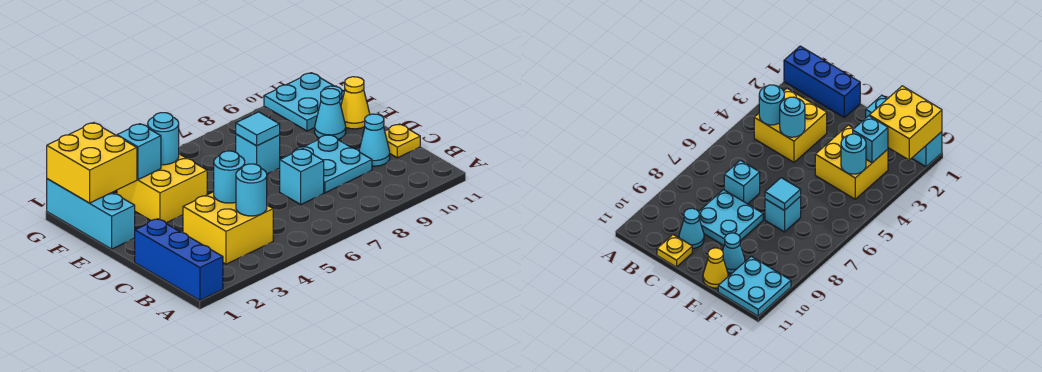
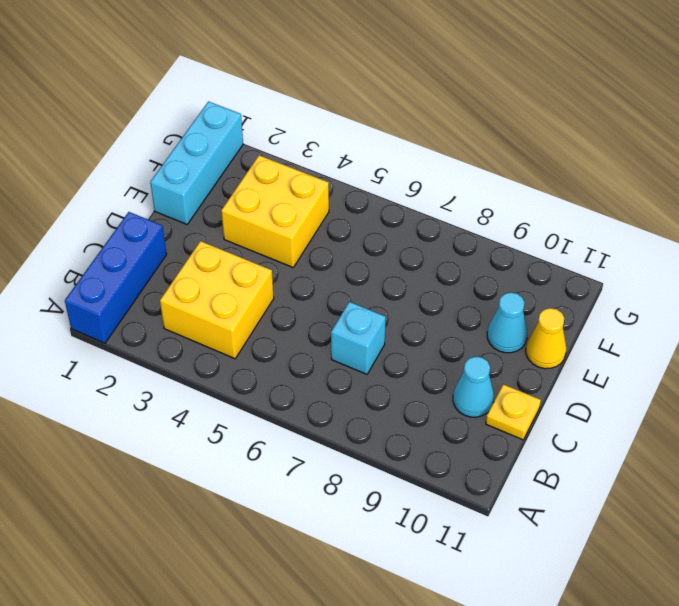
none -> cyan plate C8:D9 level 1
none -> cyan brick E7 level 1
none -> cyan plate F10:G11 level 1

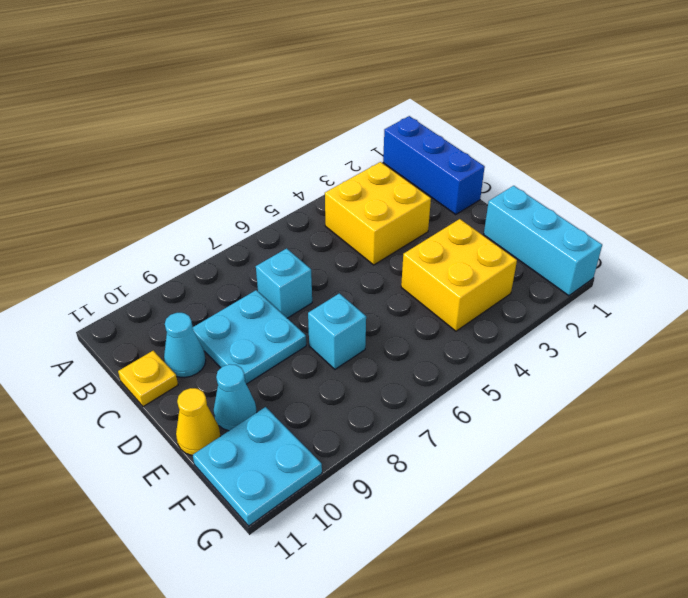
none -> cyan round brick B4 level 2
none -> cyan round brick C4 level 2
none -> cyan tile E7 level 2

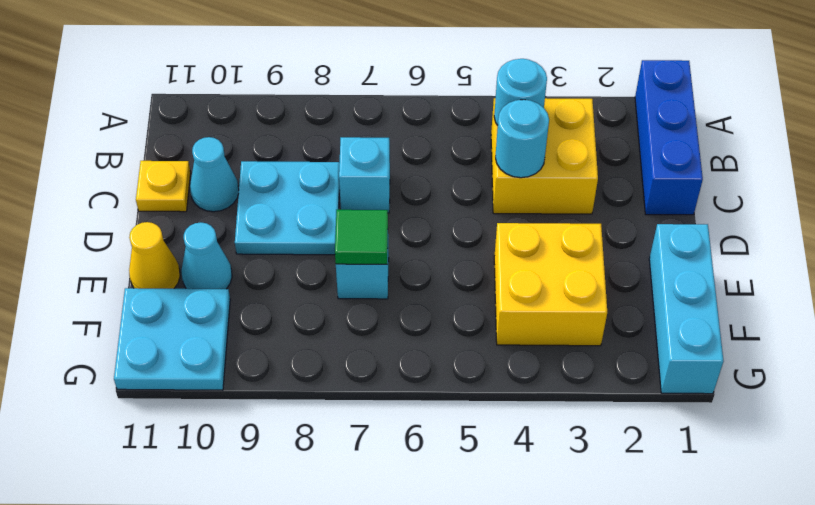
green tile E7 level 2 -> cyan tile E7 level 2
none -> yellow brick F1:G2 level 2
none -> cyan brick F3 level 2
none -> cyan round brick F4 level 2

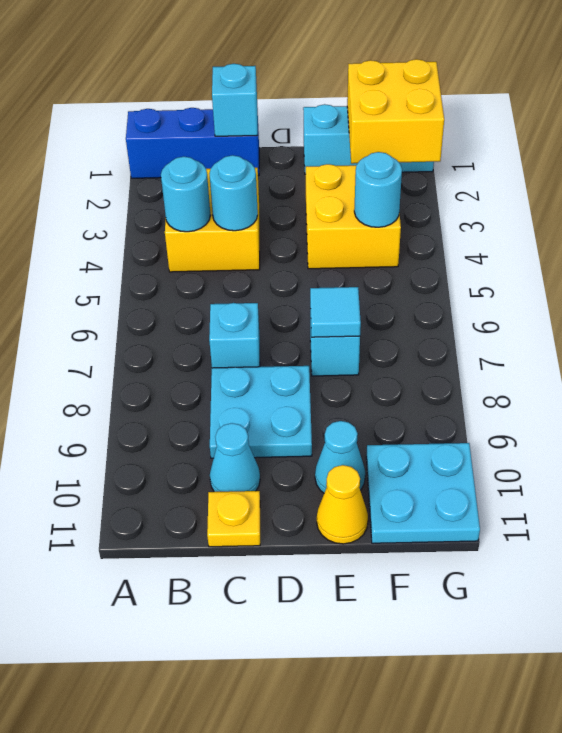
cyan brick C1 level 2 -> cyan brick F3 level 2

